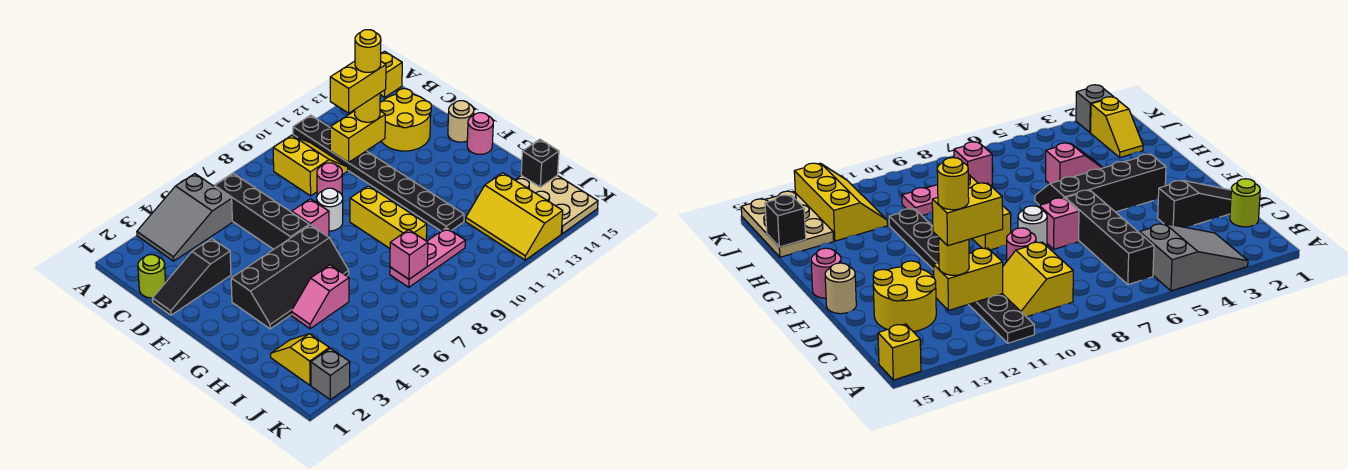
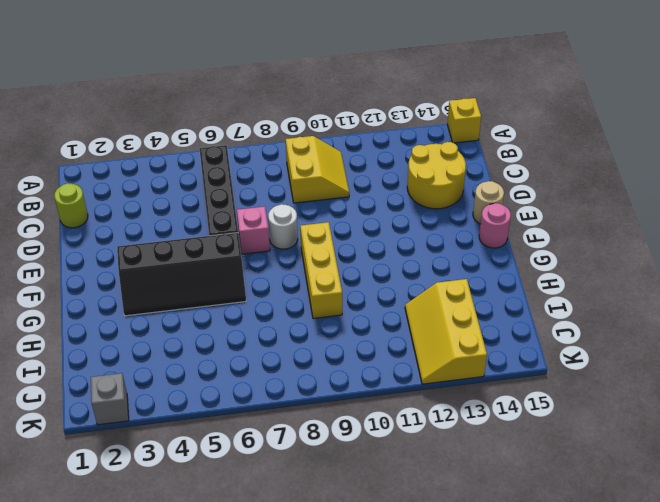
none -> grey slope A3:B5 level 1 top 5
none -> black plate A11:H11 level 1
none -> black slope D1:D3 level 1 top 3

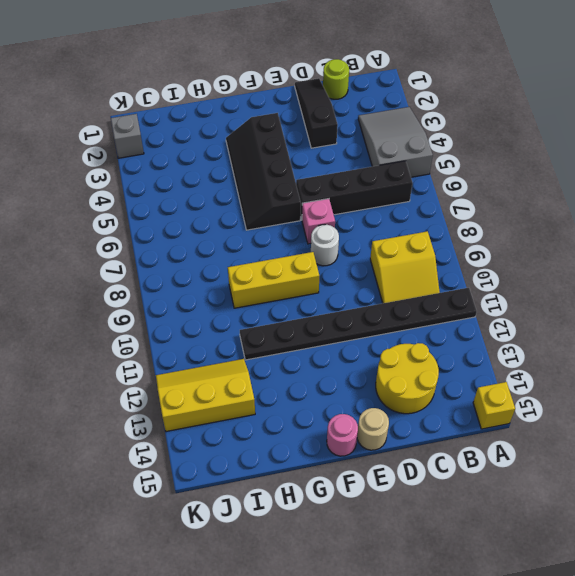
none -> pink round brick D9 level 1
none -> pink slope H4:H5 level 1 top 5
none -> yellow slope I2:J2 level 1 top J

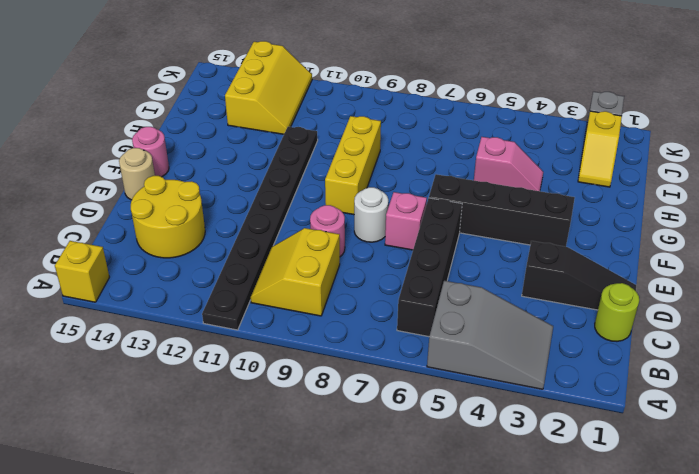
none -> pink plate I8:I10 level 1
none -> tan plate I14:K15 level 1
none -> yellow brick C11:C12 level 2

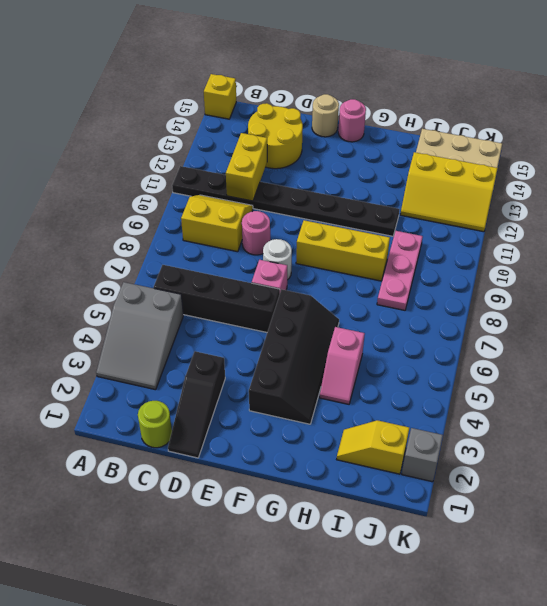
none -> pink brick I8 level 2
none -> black brick I15 level 2
none -> yellow round brick C12 level 3

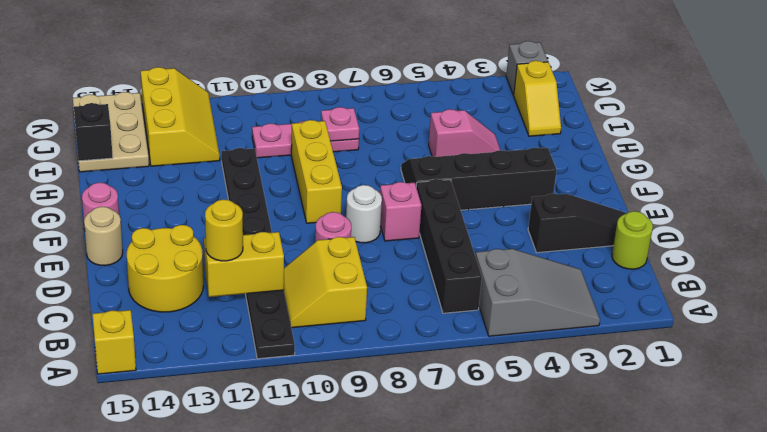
pink plate I8 level 2 -> pink brick I8 level 2
none -> yellow brick C11:C12 level 4
none -> yellow round brick C12 level 5

